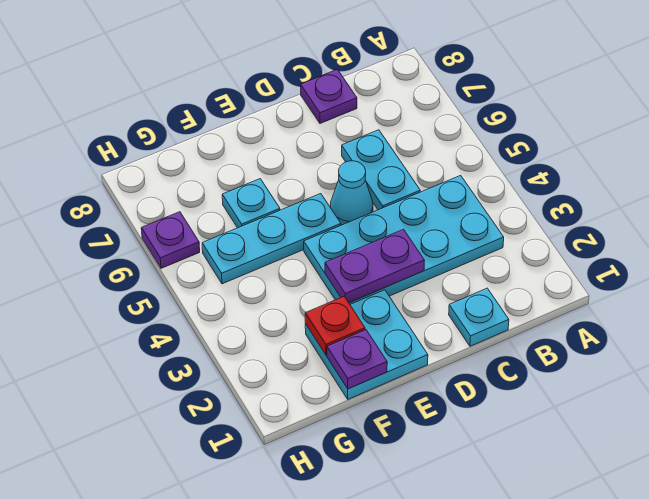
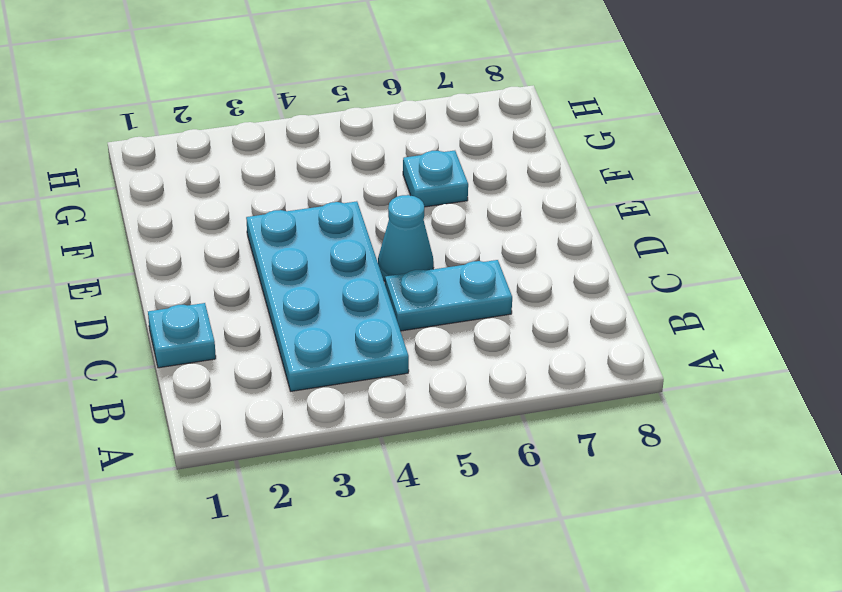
none -> purple plate C8 level 1
none -> cyan plate E1:F2 level 1
none -> cyan plate E5:G5 level 1

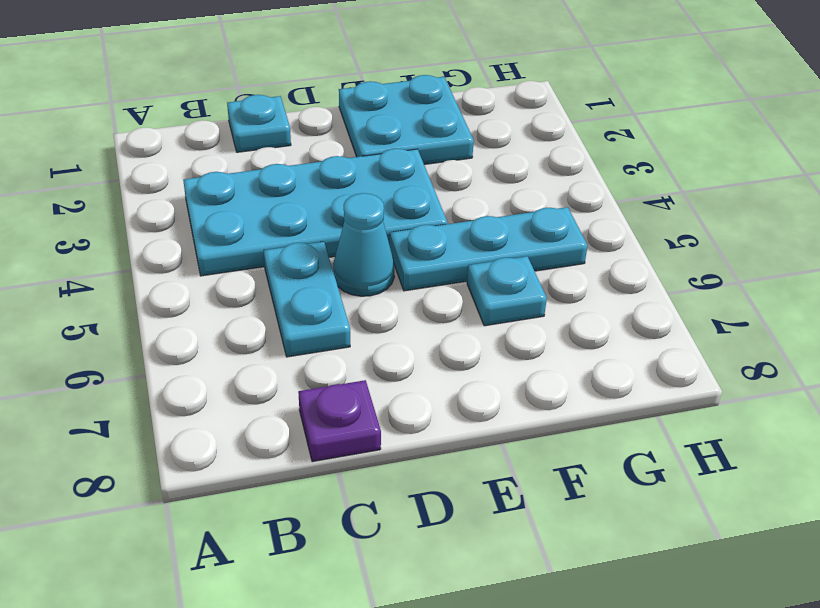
none -> purple plate H6 level 1
none -> purple plate D3:E3 level 2
none -> purple plate F1 level 2

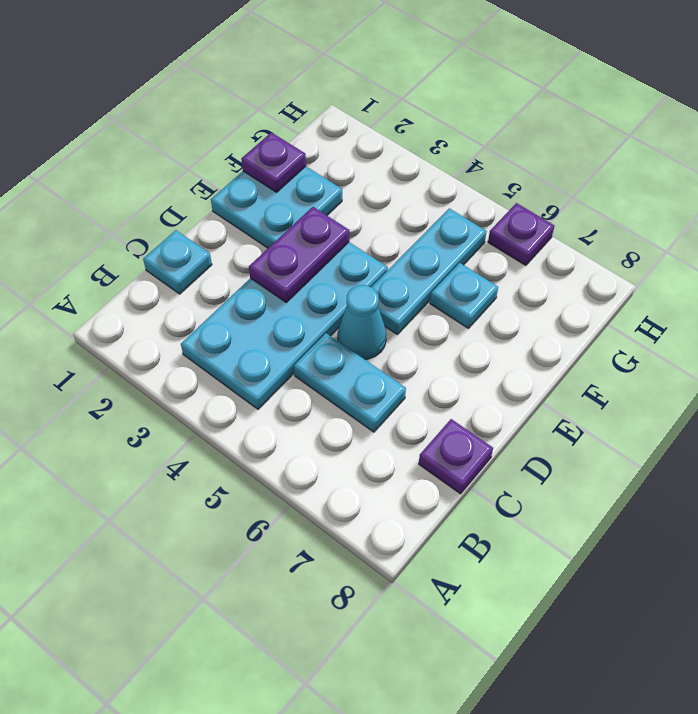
none -> red plate F2 level 2

